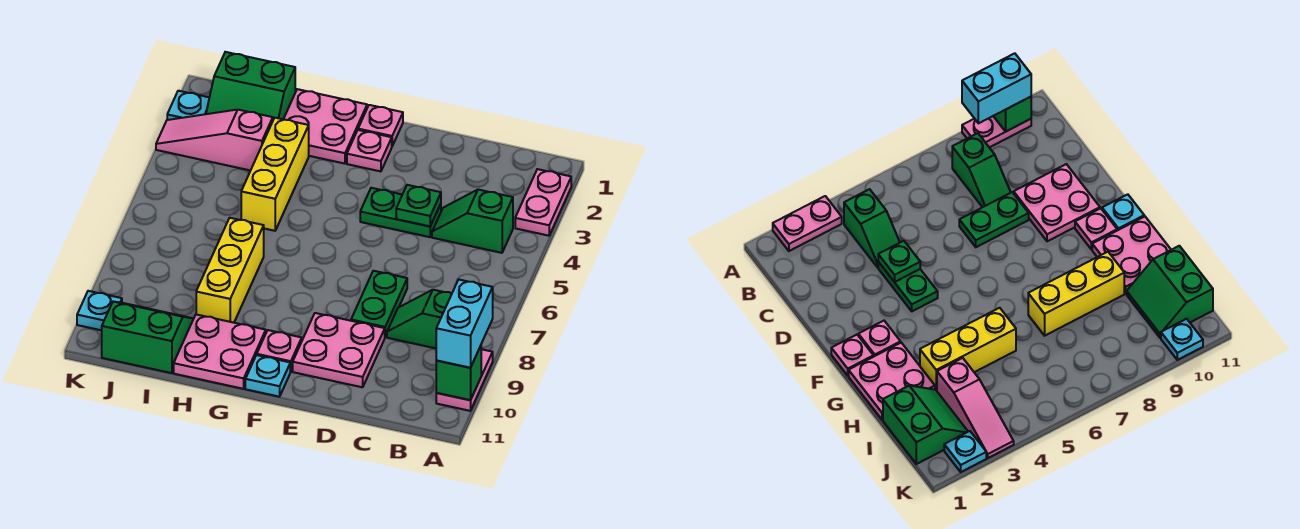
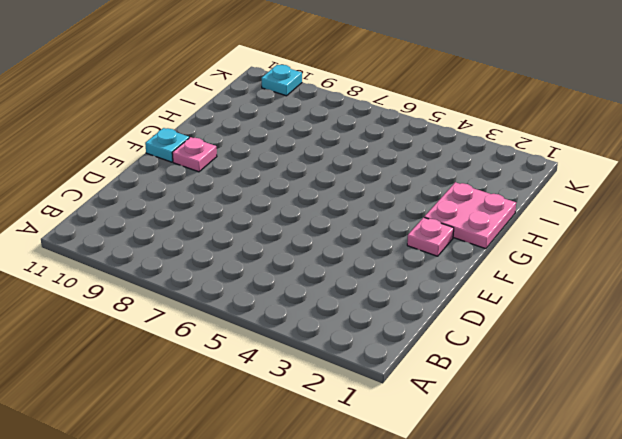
none -> pink plate A2:A3 level 1
none -> pink plate A9:A10 level 1
none -> green slope B4:C4 level 1 top B

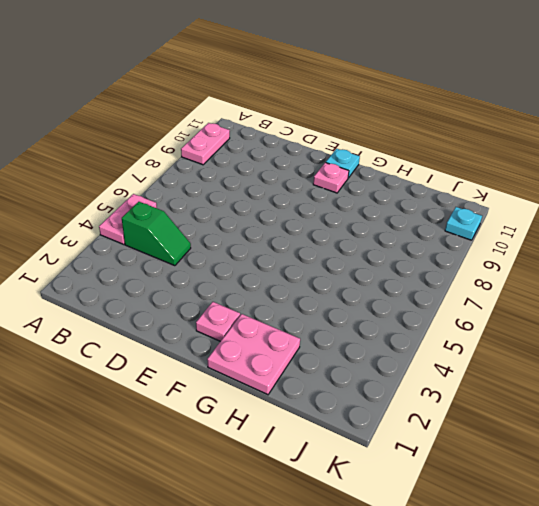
pink plate A4:A5 level 1 -> pink plate A2:A3 level 1
none -> green slope B8:C8 level 1 top B
none -> green plate D4:E4 level 1
none -> green plate D7:D8 level 1

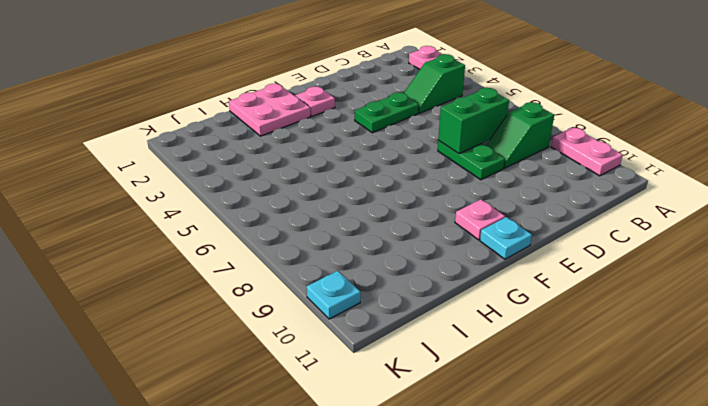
green brick C7:D7 level 2 -> none
none -> pink plate D9:E10 level 1
none -> pink plate F1 level 1
none -> pink plate G10:H11 level 1

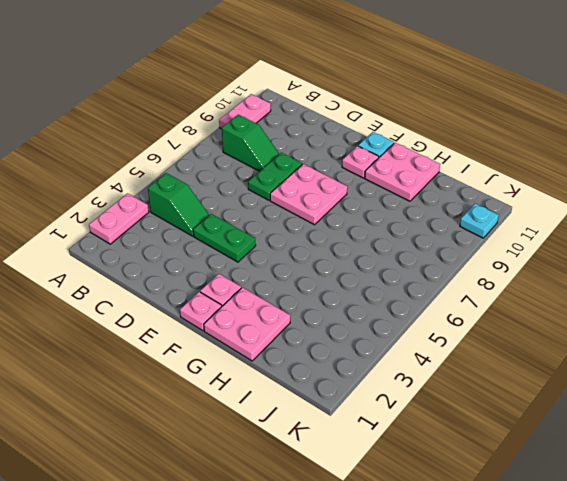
pink plate E7:F8 level 1 -> pink plate D9:E10 level 1
none -> yellow brick H3:H5 level 1
none -> yellow brick H7:H9 level 1
none -> green slope I1:J2 level 1 top 1

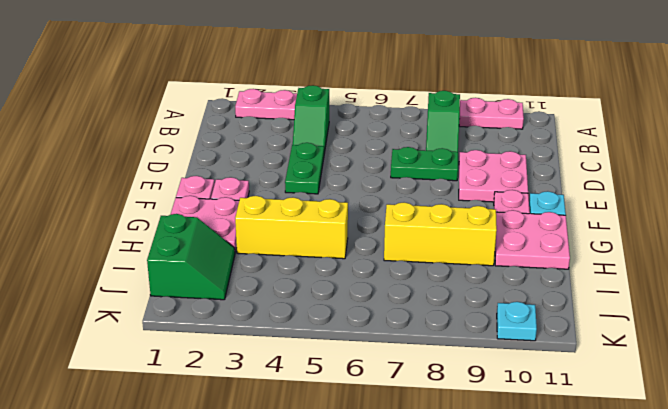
none -> pink slope I3:K3 level 1 top I
none -> green slope I10:J11 level 1 top 11
none -> cyan plate K2 level 1

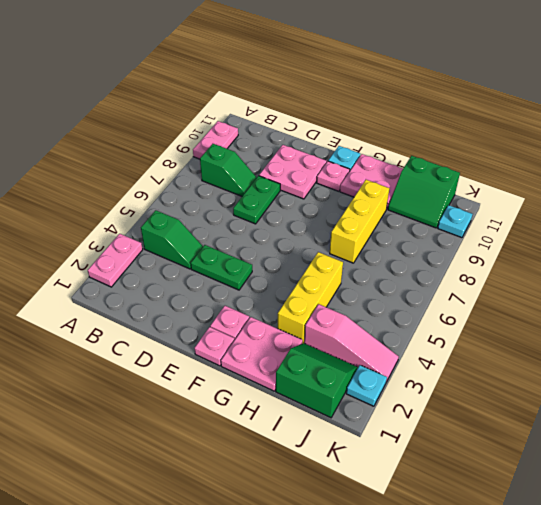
none -> green brick A10 level 2
none -> green plate D4 level 2
none -> cyan brick A9:A10 level 3

